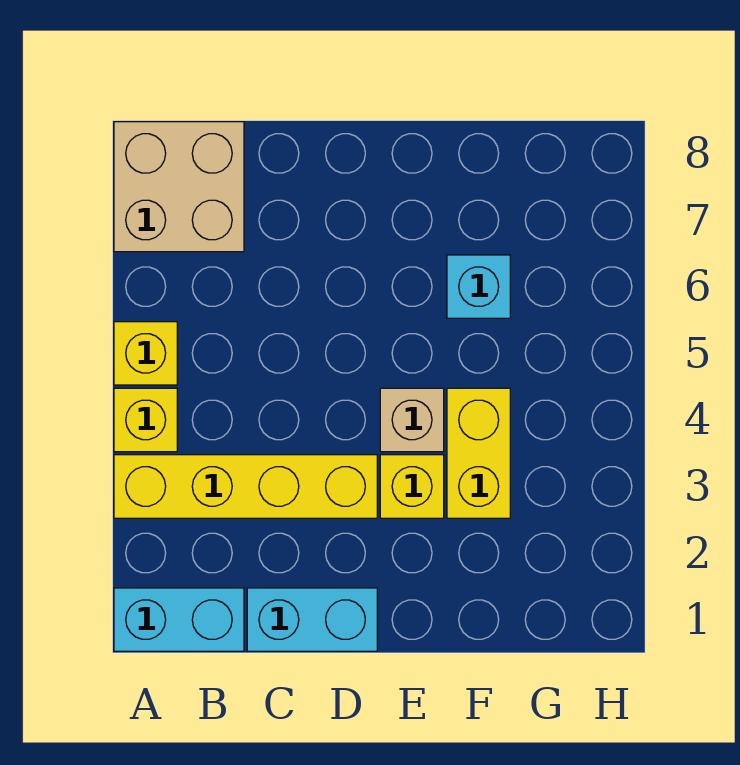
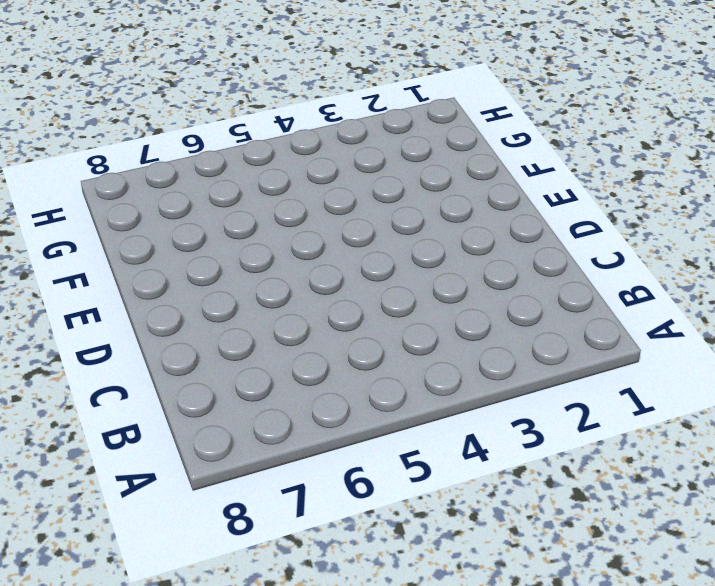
none -> cyan brick A1:B1 level 1
none -> yellow brick A3:D3 level 1

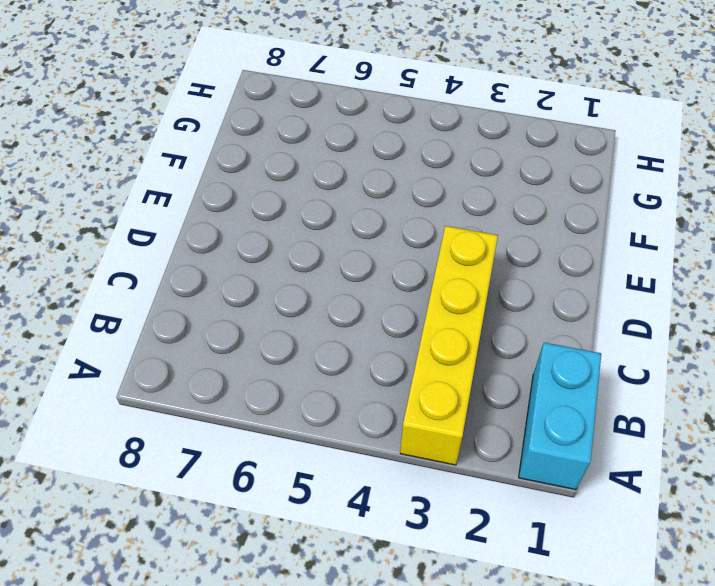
none -> yellow brick A4 level 1
none -> yellow brick A5 level 1

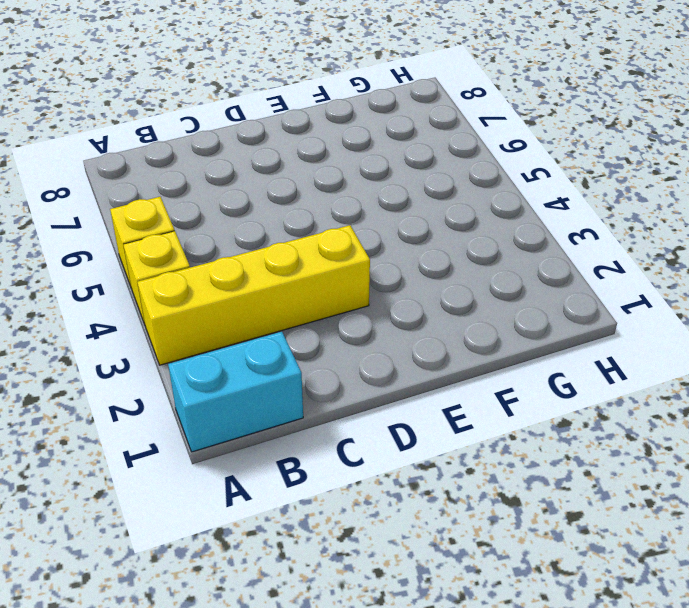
none -> tan brick A7:B8 level 1
none -> cyan brick C1:D1 level 1

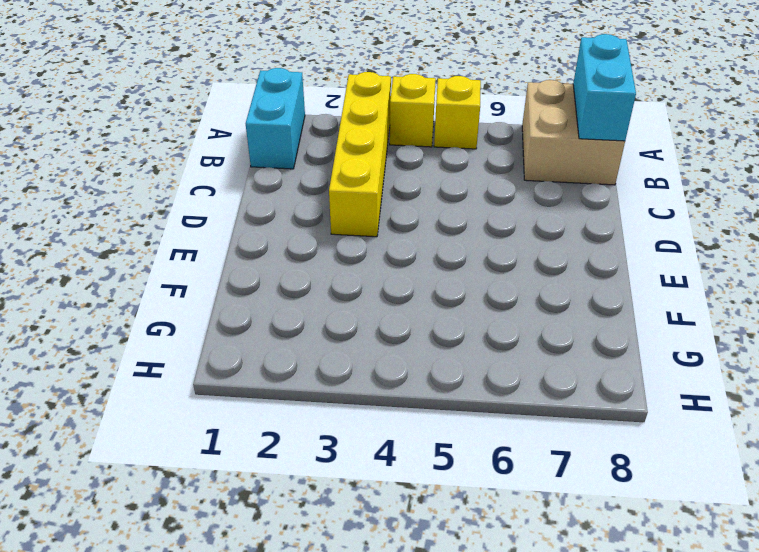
cyan brick A8:B8 level 2 -> cyan brick C1:D1 level 1
none -> yellow brick E3 level 1
none -> tan brick E4 level 1

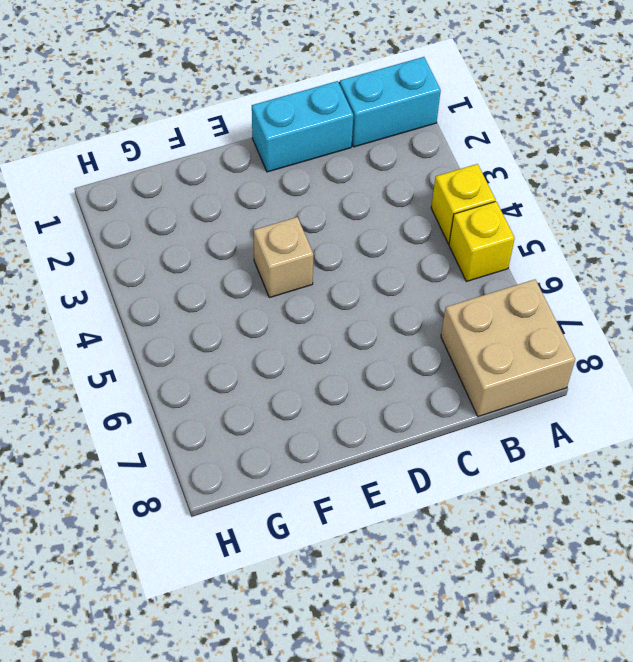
none -> yellow brick A3:D3 level 1
none -> yellow brick E3 level 1

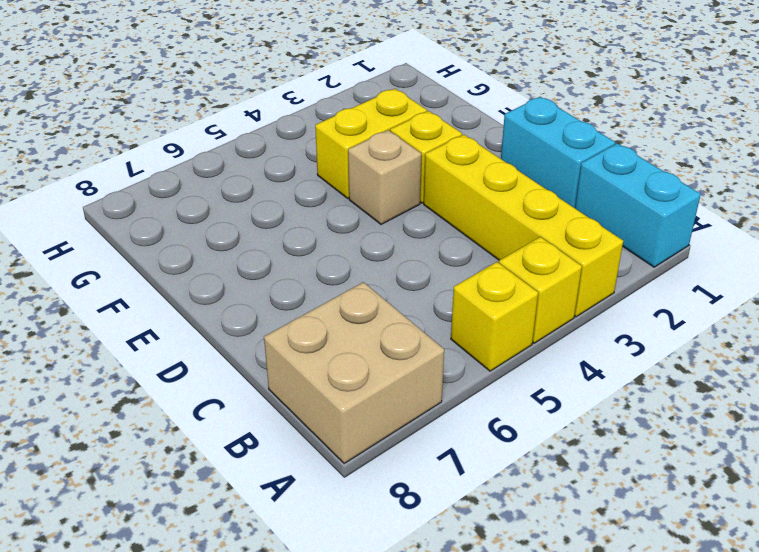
none -> cyan brick F6 level 1

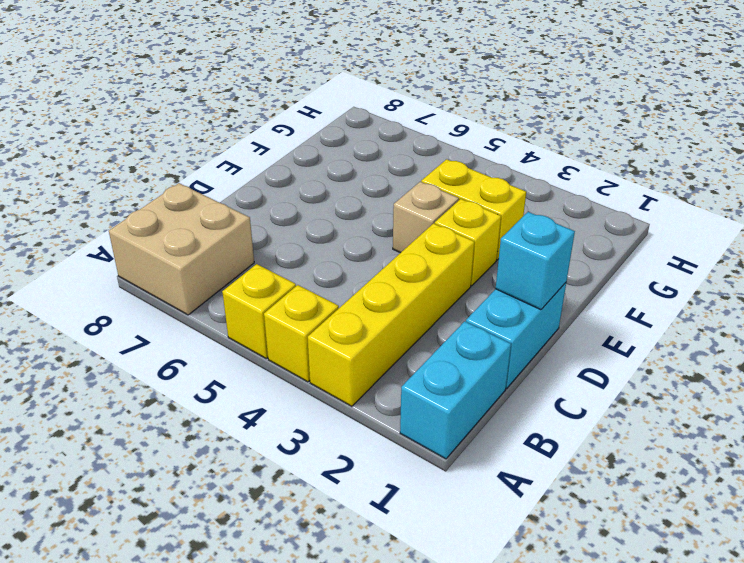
cyan brick D1 level 2 -> cyan brick F6 level 1

